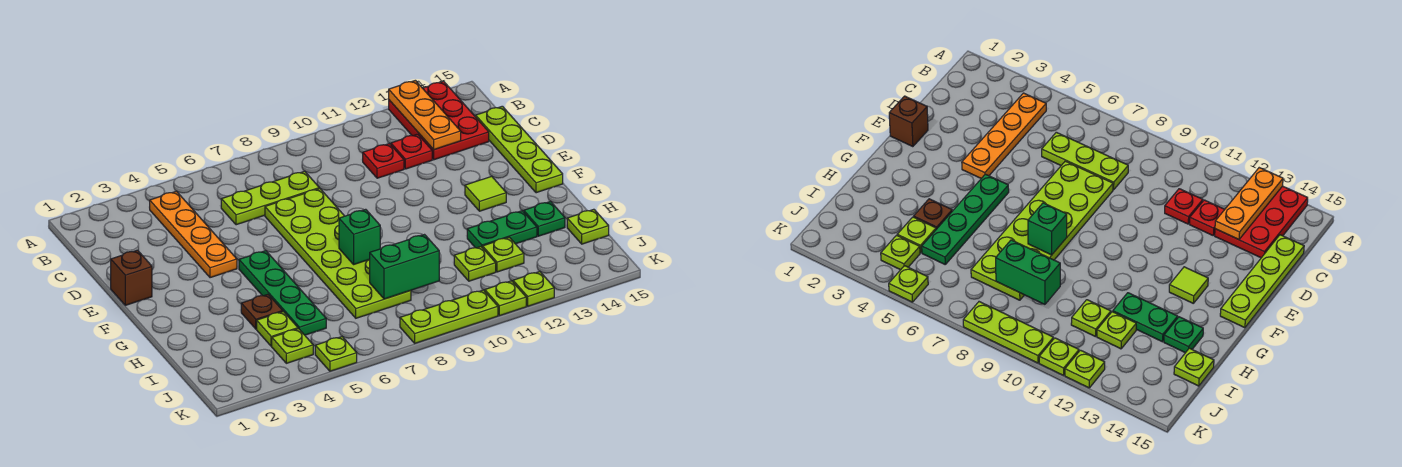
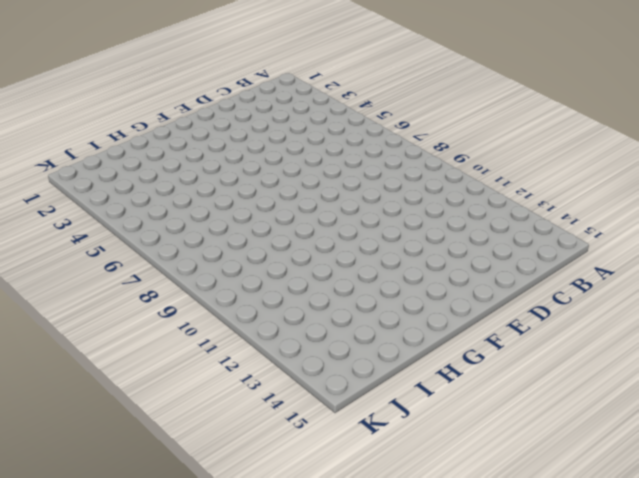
none -> red plate A13:C14 level 1
none -> orange plate B4:E4 level 1
none -> lime plate C6:C8 level 1

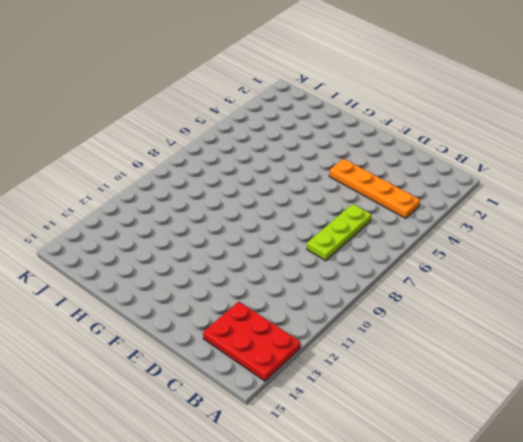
none -> red plate C11 level 1
none -> red plate C12 level 1
none -> lime plate C15:F15 level 1

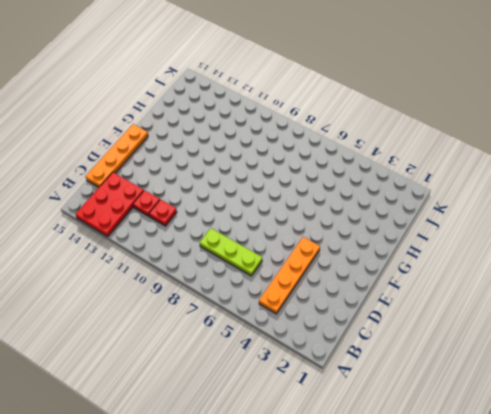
orange plate C15:F15 level 1 -> lime plate C15:F15 level 1
none -> lime plate D7:I8 level 1
none -> brown brick E1 level 1
none -> green plate F5:I5 level 1

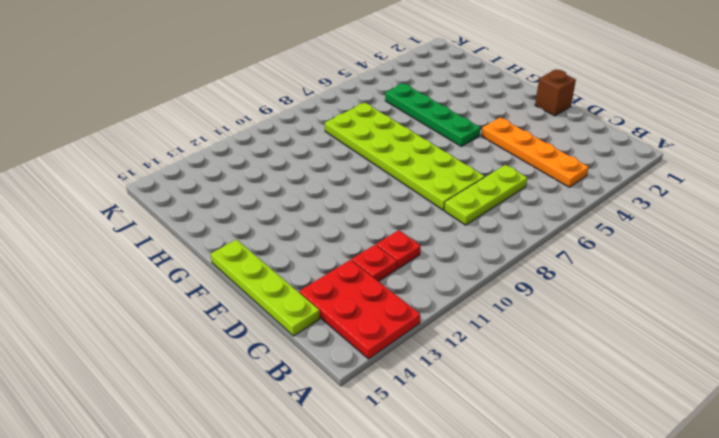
none -> lime tile F13 level 1
none -> brown plate H4 level 1
none -> green plate H12:H13 level 1

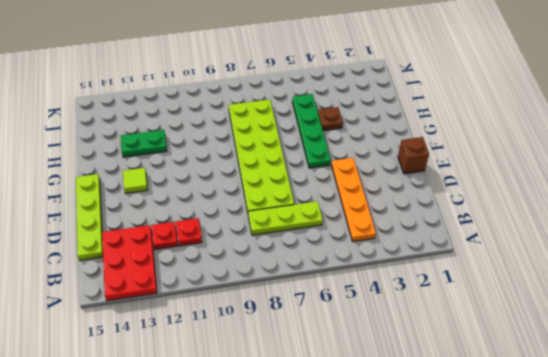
none -> green plate H14 level 1
none -> lime plate I4 level 1
none -> lime plate I11 level 1

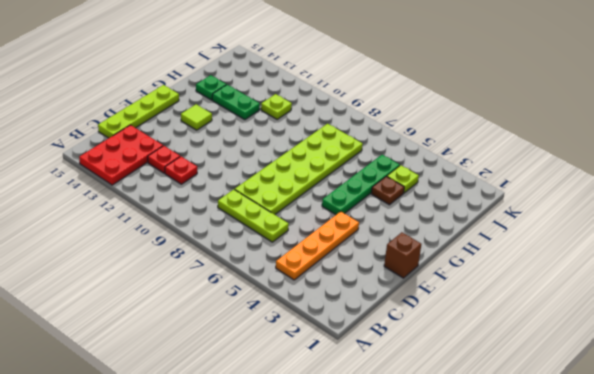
none -> lime plate I12 level 1
none -> lime plate I15 level 1
none -> lime plate J4 level 1

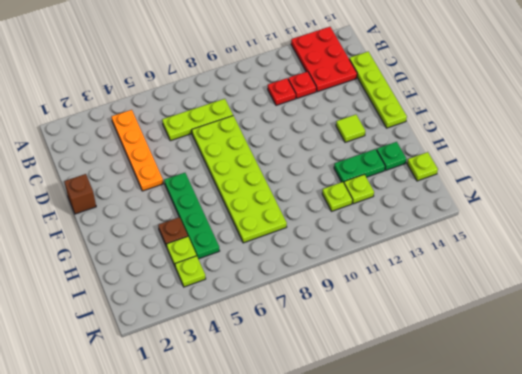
none -> lime plate K5 level 1
none -> lime plate K8:K10 level 1
none -> lime plate K11 level 1

